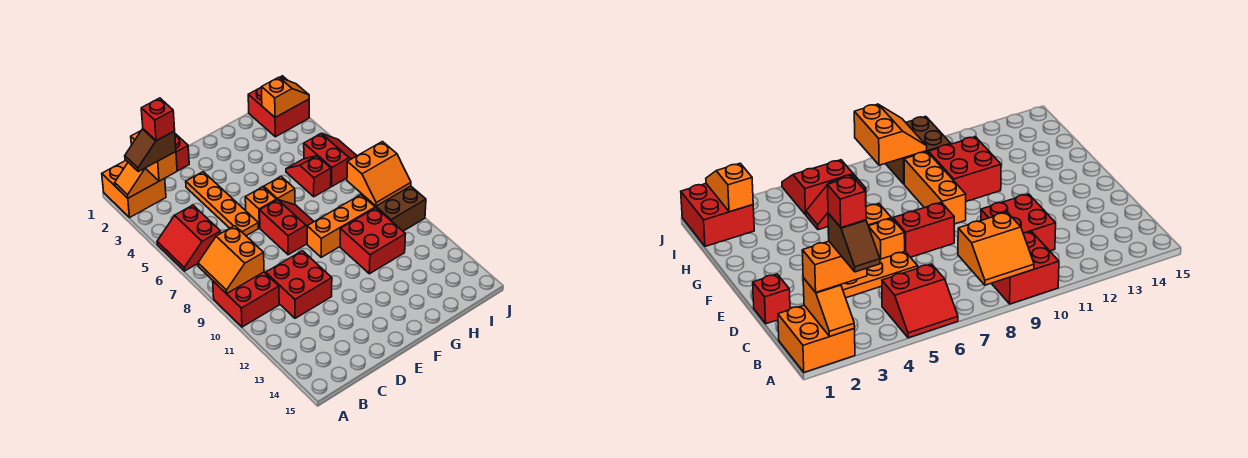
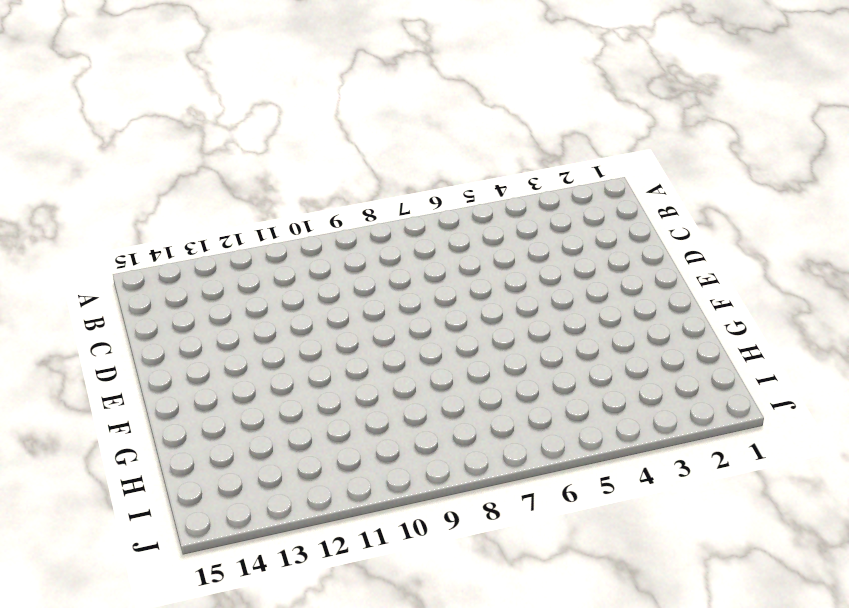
none -> orange brick A1:B2 level 1
none -> red slope A5:B6 level 1 top B
none -> red brick A9:B10 level 1

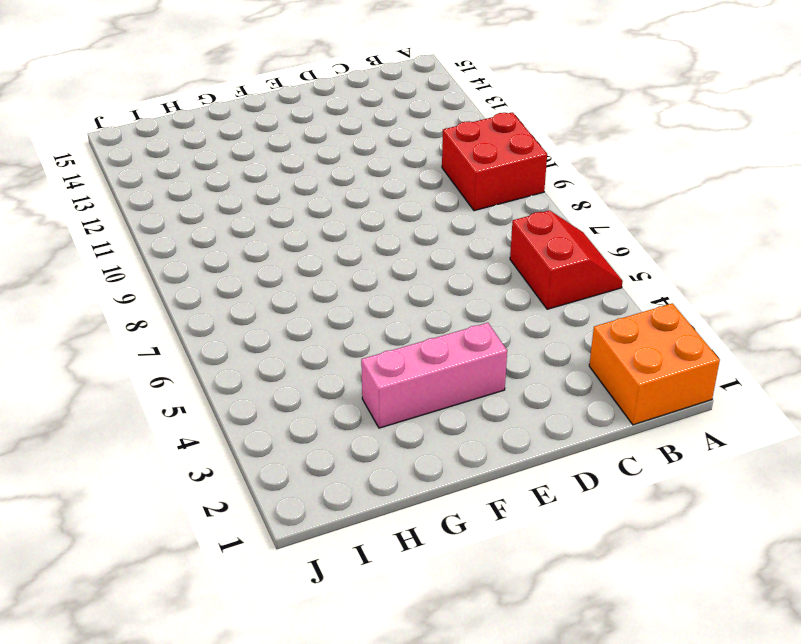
pink brick E3:G3 level 1 -> none
none -> red brick C10:D11 level 1
none -> red brick D1 level 1
none -> orange plate D3:D6 level 1

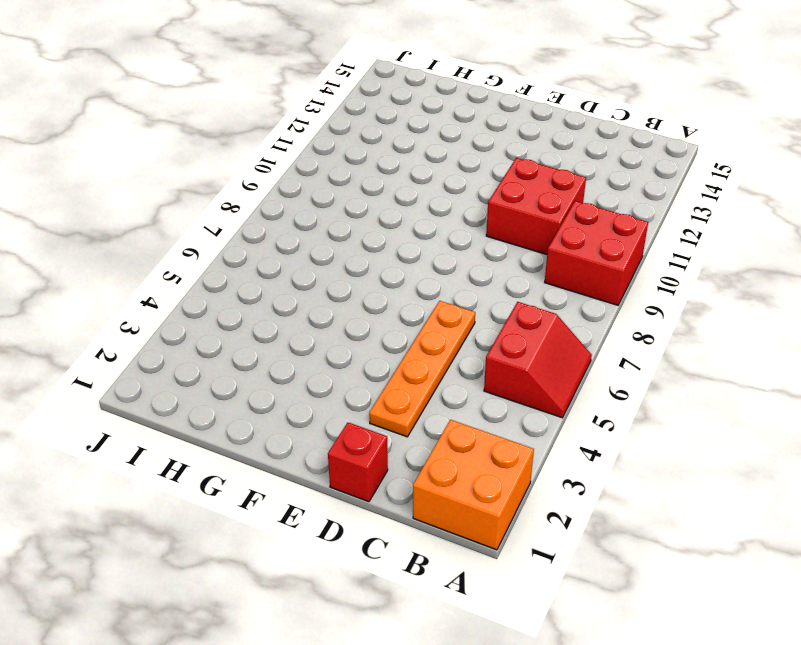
none -> orange brick E6 level 1
none -> red slope E7:F8 level 1 top E
none -> orange brick F6 level 1

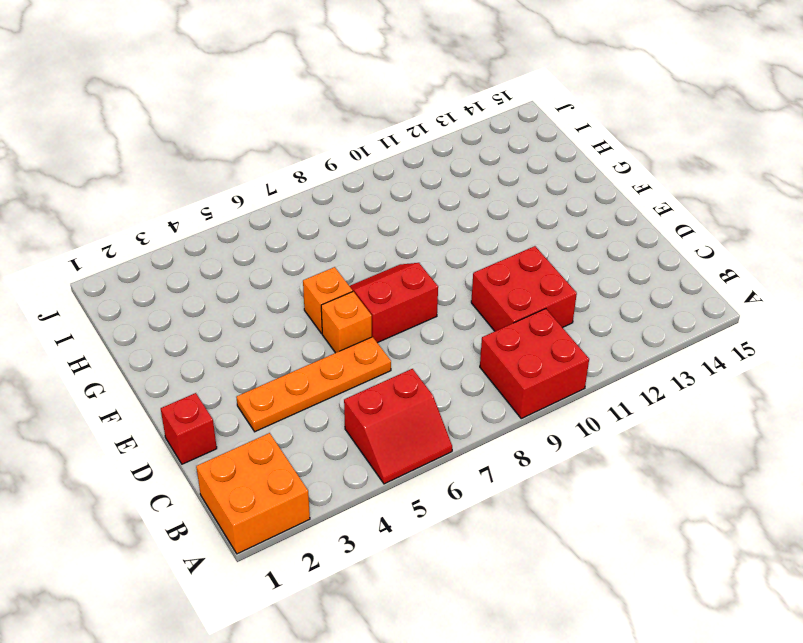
none -> orange brick F9:H9 level 1
none -> red brick G10:H11 level 1
none -> red slope H5:H6 level 1 top 6

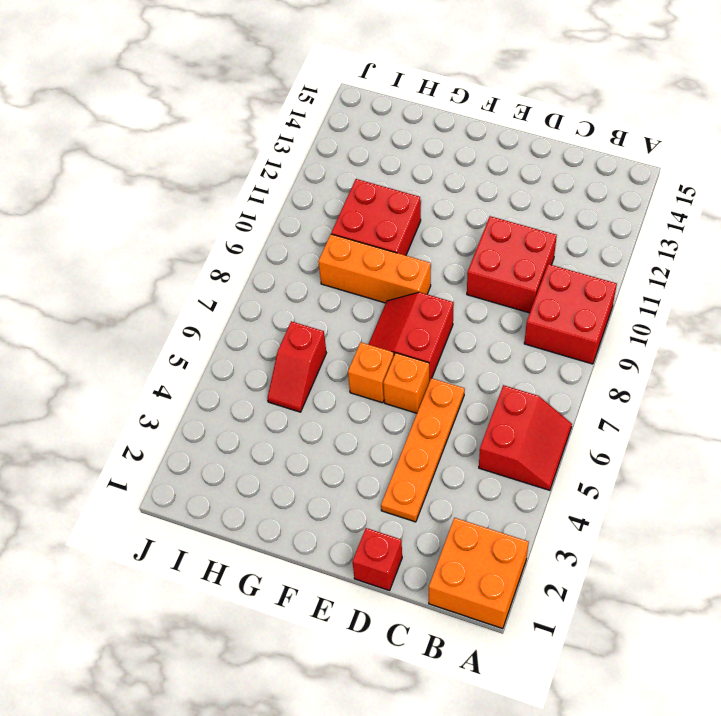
none -> red brick I1:J2 level 1
none -> red slope I5:J6 level 1 top I
none -> brown brick I9:J10 level 1

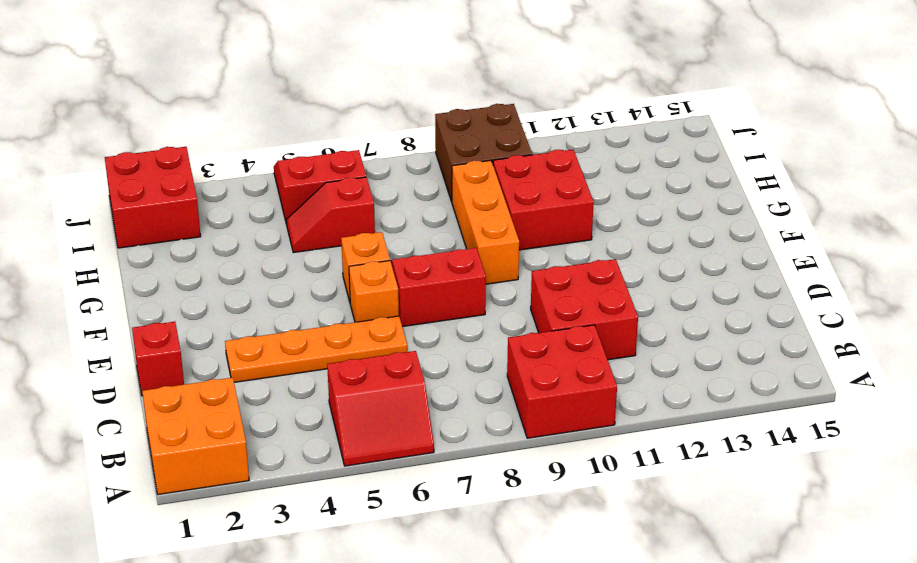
none -> orange slope A2:B2 level 2 top B
none -> orange slope A8:B9 level 2 top B
none -> orange slope I2:J2 level 2 top I

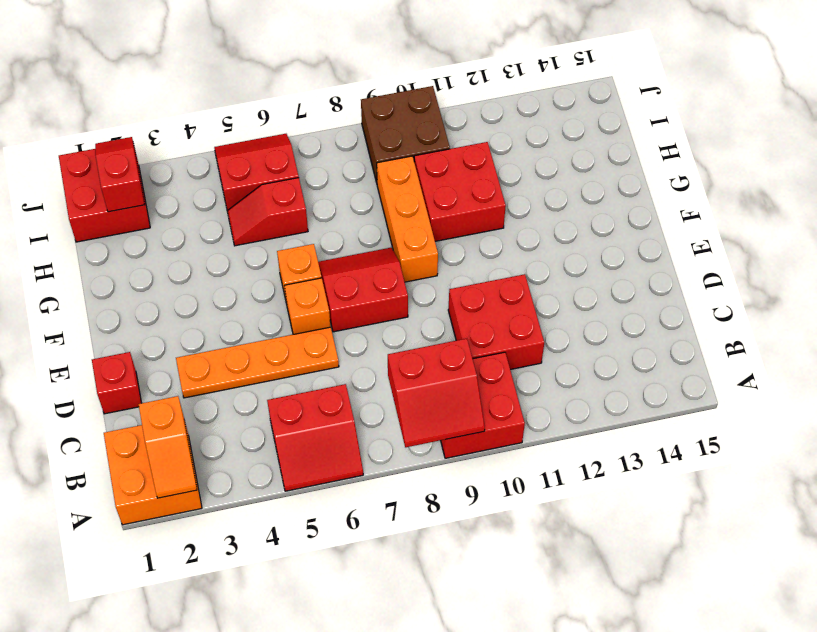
red slope A8:B9 level 2 top B -> orange slope A8:B9 level 2 top B
red slope I2:J2 level 2 top I -> orange slope I2:J2 level 2 top I
none -> orange slope I8:J9 level 2 top 8
none -> orange brick B2:B3 level 3
none -> brown slope A3:B3 level 4 top B

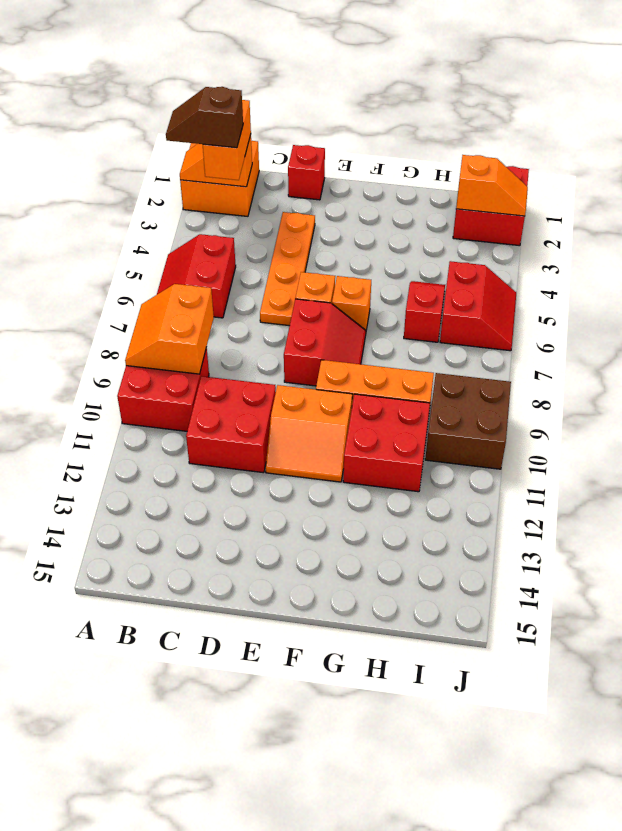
orange slope E10:F11 level 1 top 10 -> orange slope I8:J9 level 2 top 8
none -> red brick B3 level 5

